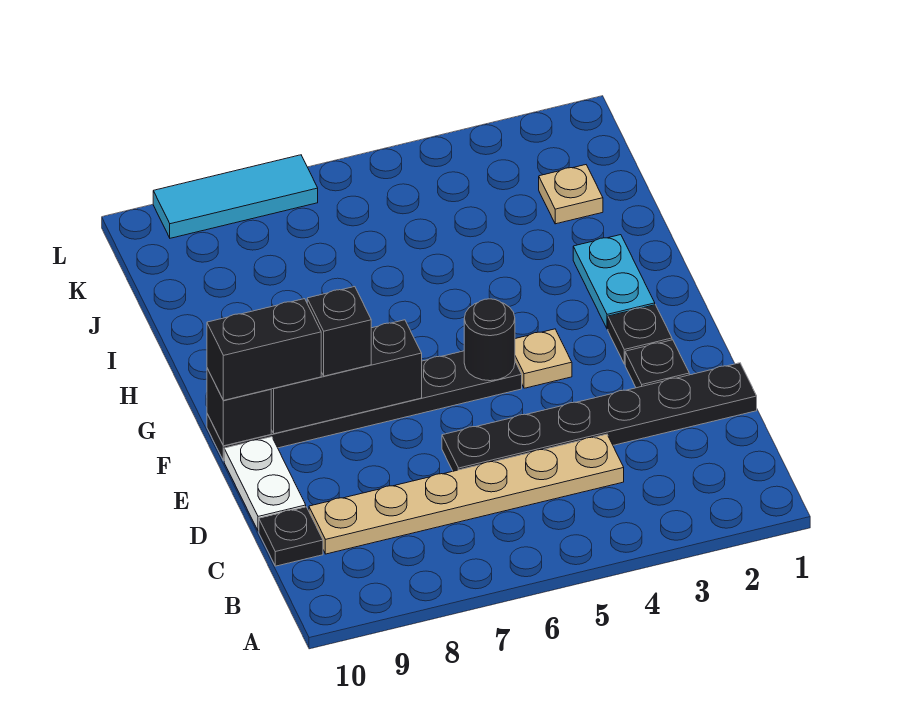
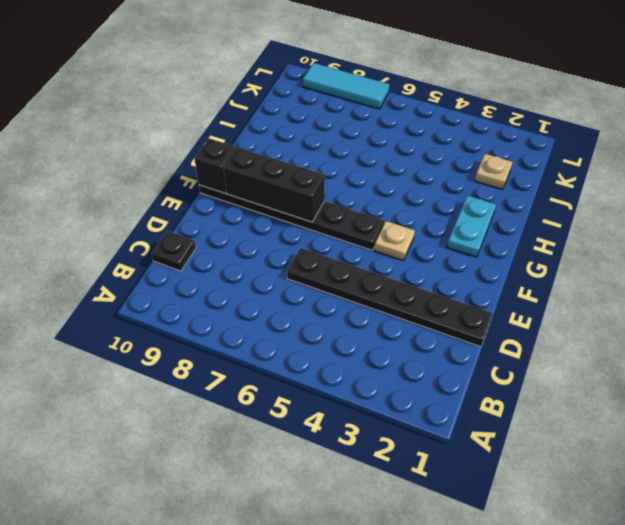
none -> tan plate C4:C9 level 1
none -> white plate D10:E10 level 1
none -> black plate E2 level 1

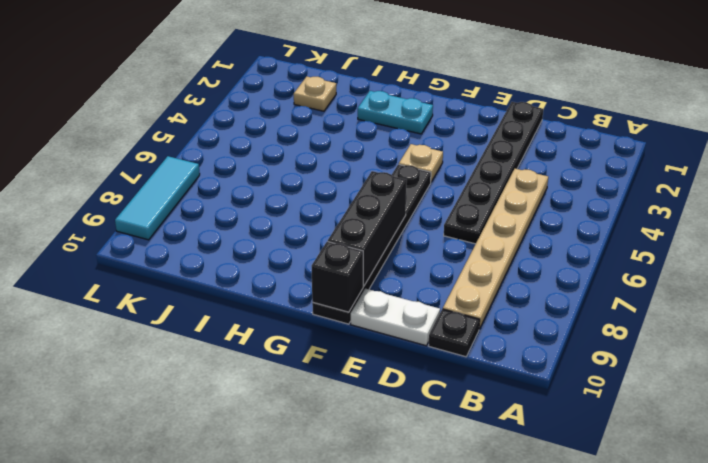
none -> black plate E2 level 1
none -> black plate F2 level 1
none -> black round brick F5 level 2

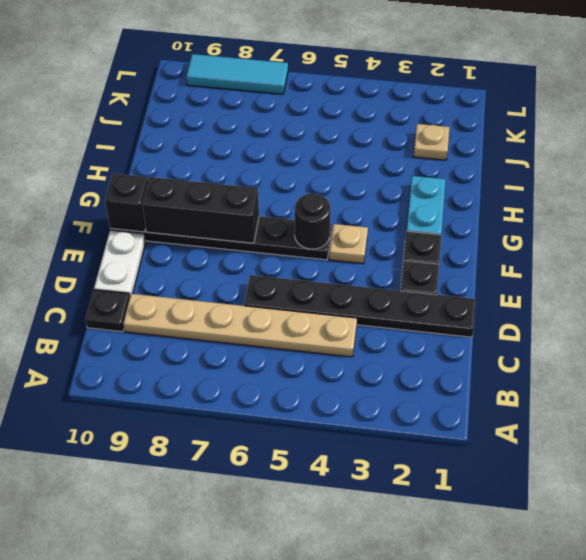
none -> black brick F8 level 3
none -> black brick F9:F10 level 3

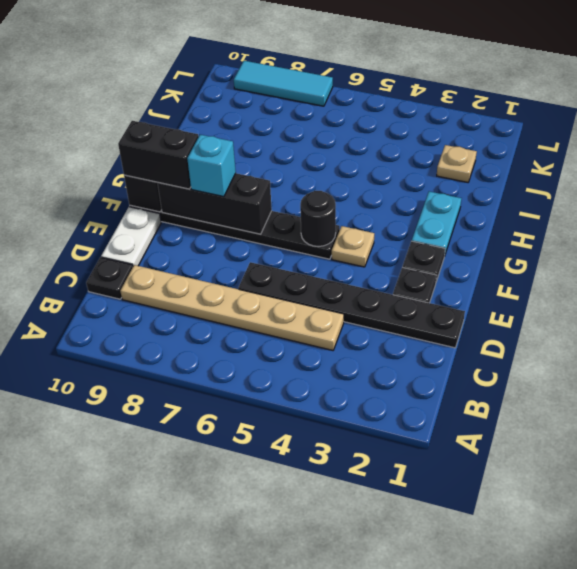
cyan brick F8 level 3 -> black brick F8 level 3

